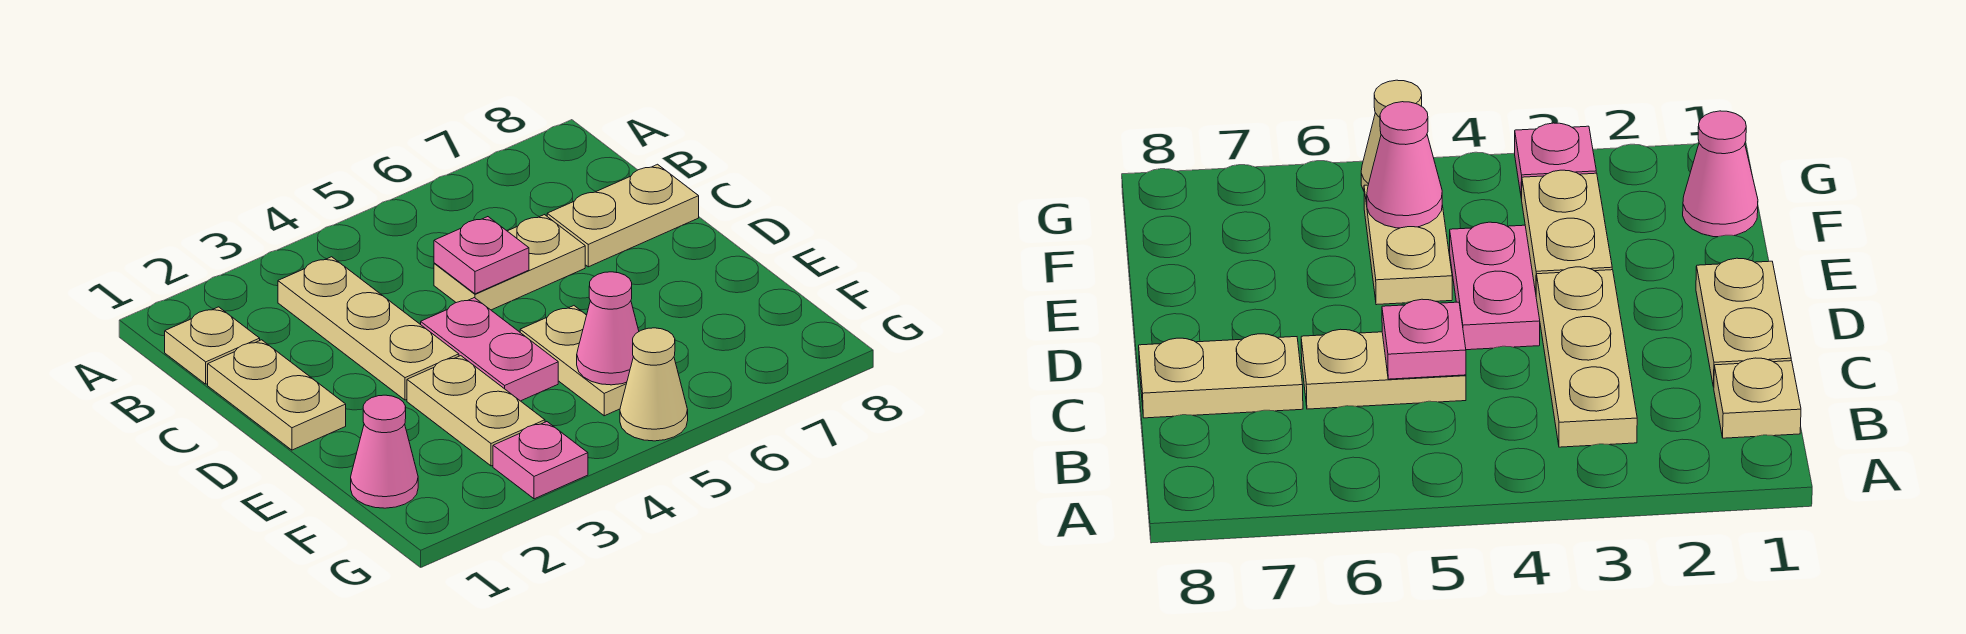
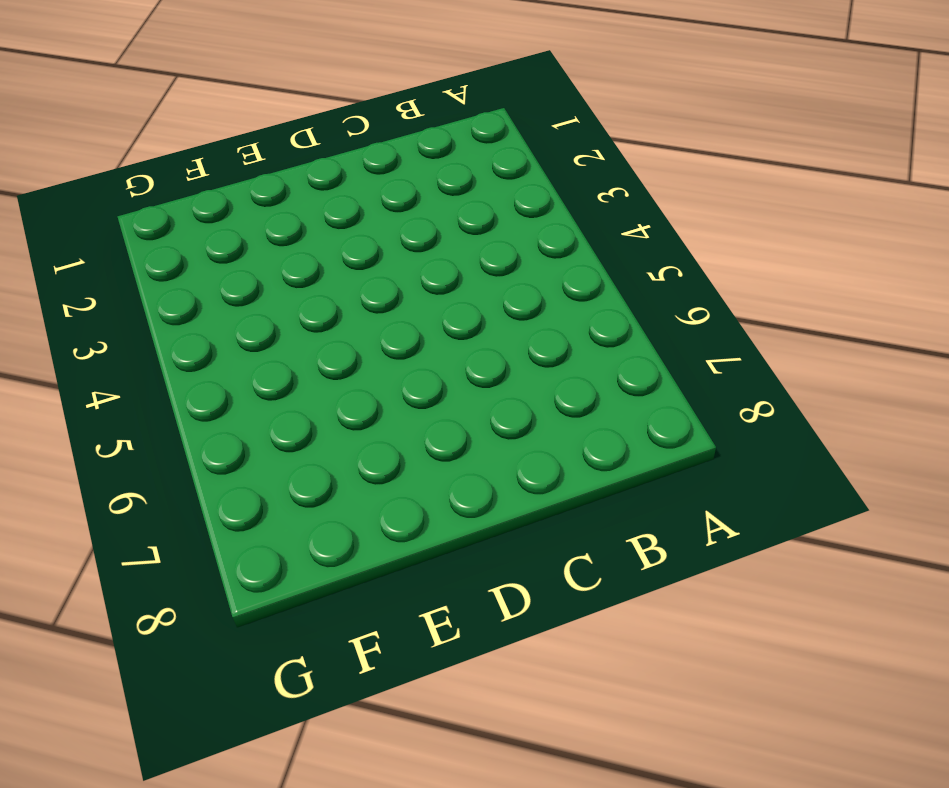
none -> tan plate B1 level 1
none -> tan plate B3:D3 level 1
none -> tan plate C1:D1 level 1

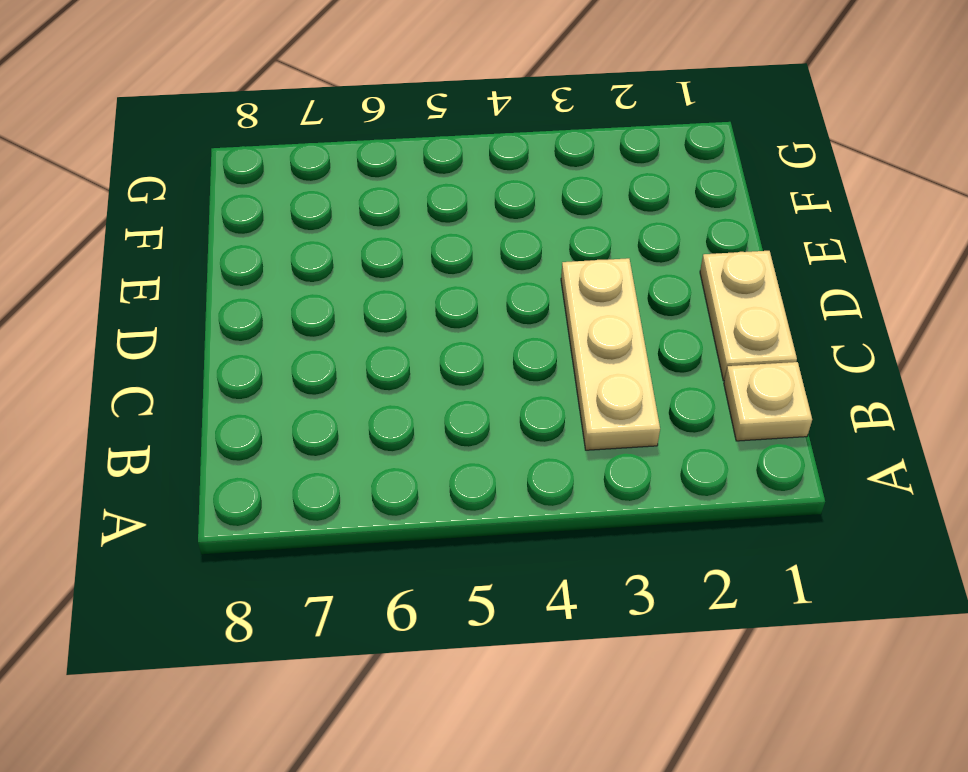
none -> tan plate C5:C6 level 1
none -> tan plate C7:C8 level 1
none -> pink plate D4:E4 level 1

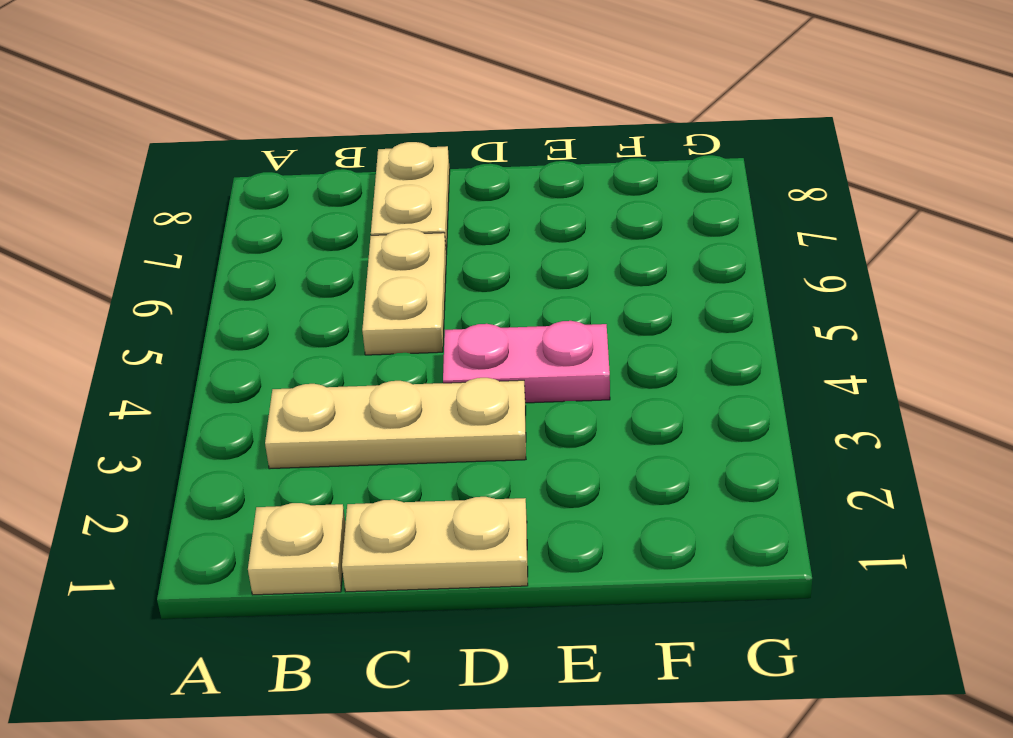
none -> tan plate E3:F3 level 1
none -> tan plate E5:F5 level 1
none -> pink cone F1 level 1

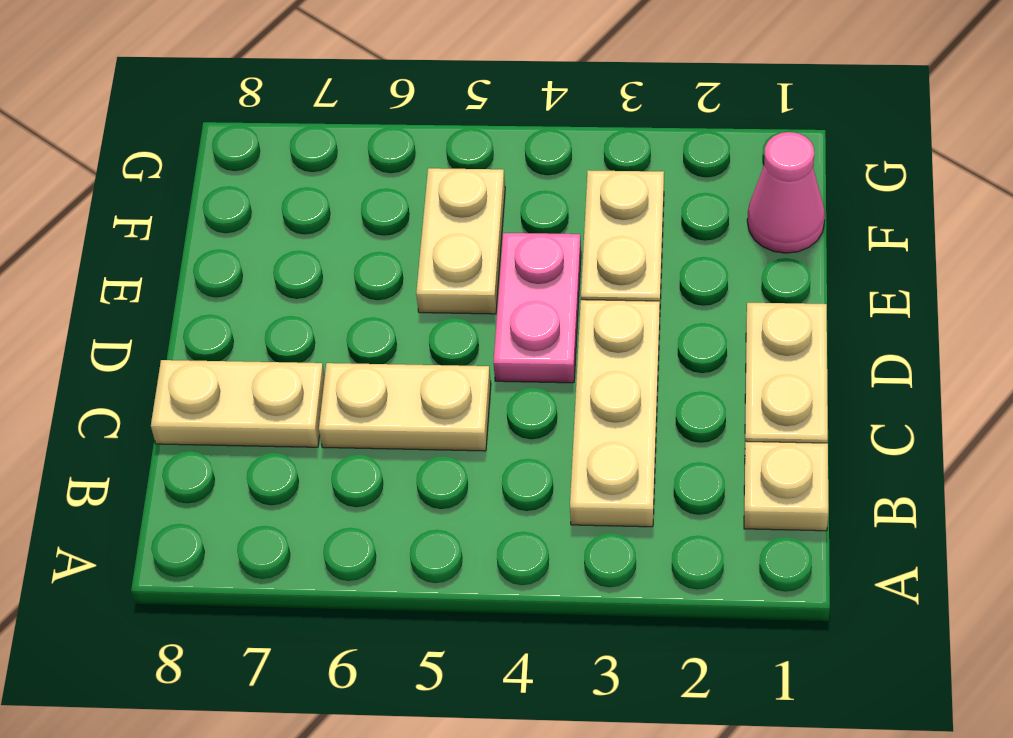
none -> pink plate G3 level 1
none -> tan cone G5 level 1
none -> pink plate C5 level 2

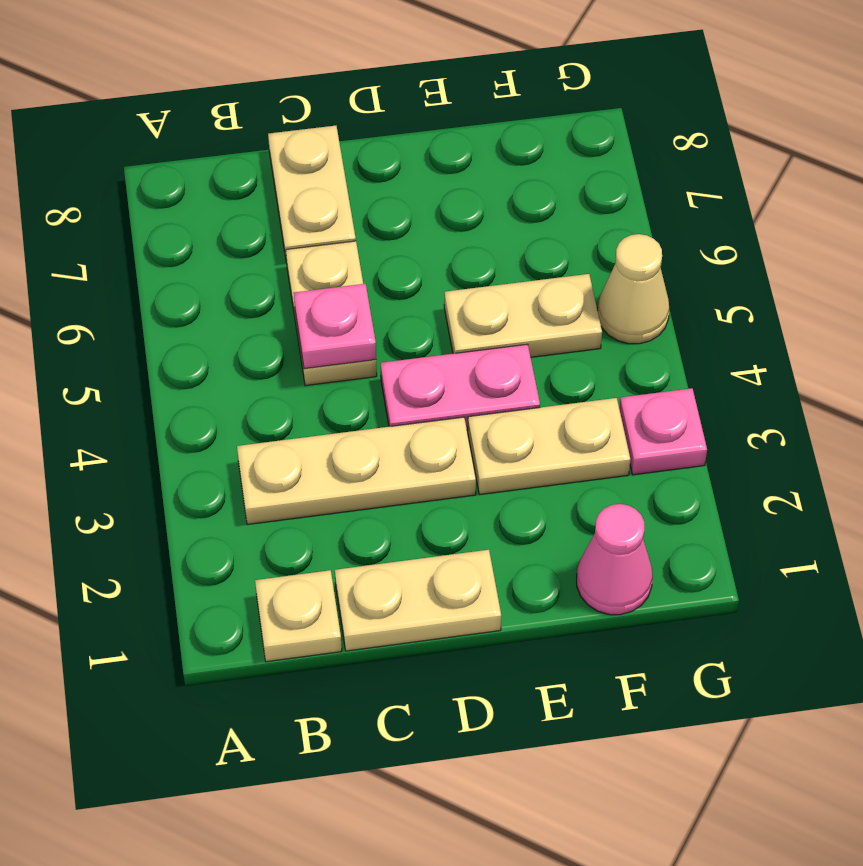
none -> pink cone F5 level 2

